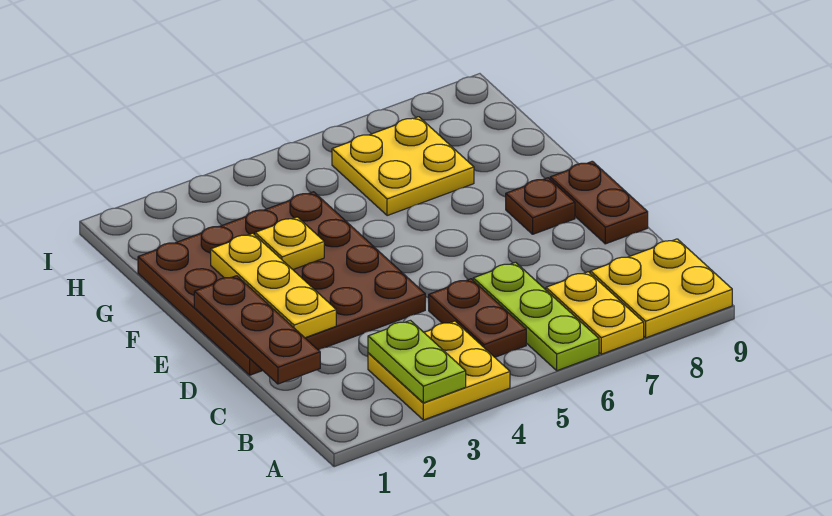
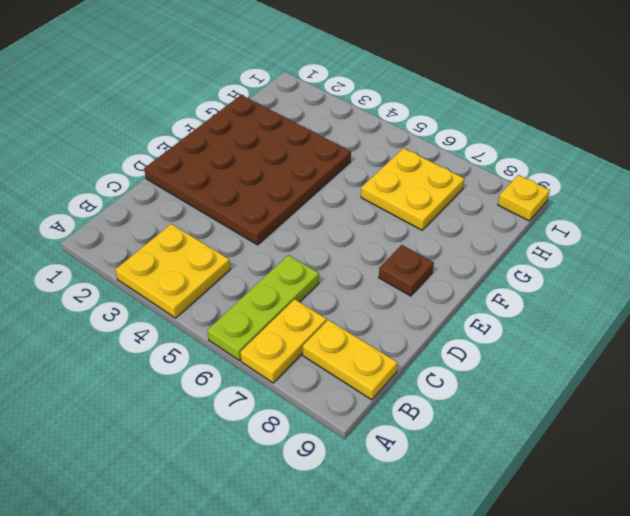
yellow plate B8:B9 level 1 -> yellow plate A8:B9 level 1
yellow plate I9 level 1 -> yellow plate F3 level 2
none -> brown plate B5:C5 level 1
none -> brown plate D9:E9 level 1
none -> lime plate A3:B3 level 2

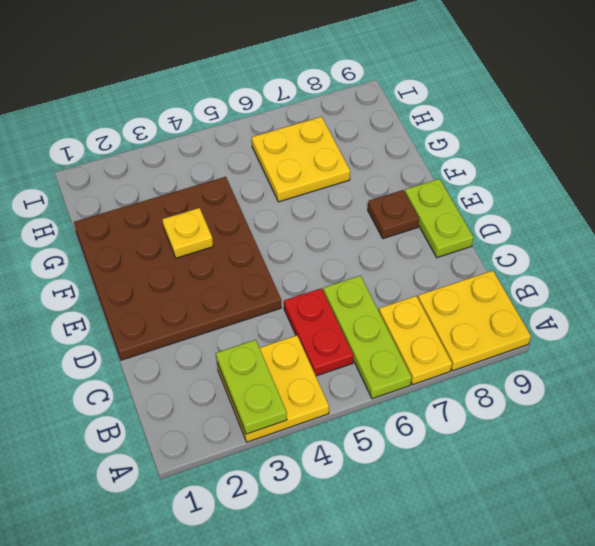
red plate B5:C5 level 1 -> brown plate B5:C5 level 1
lime plate D9:E9 level 1 -> brown plate D9:E9 level 1
none -> brown plate C1:E1 level 2
none -> yellow plate D2:F2 level 2

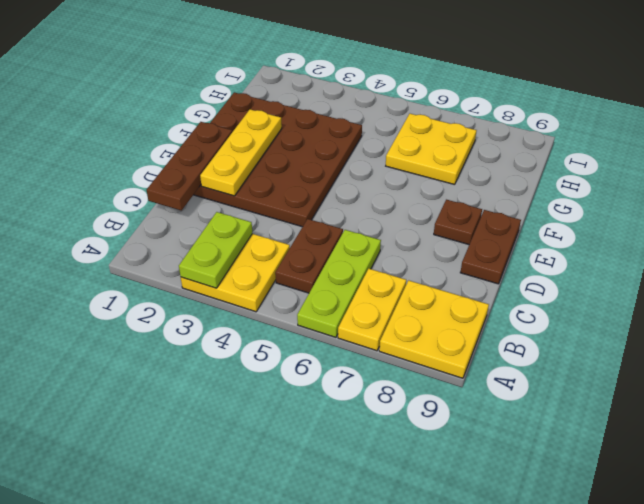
none -> yellow plate F3 level 2

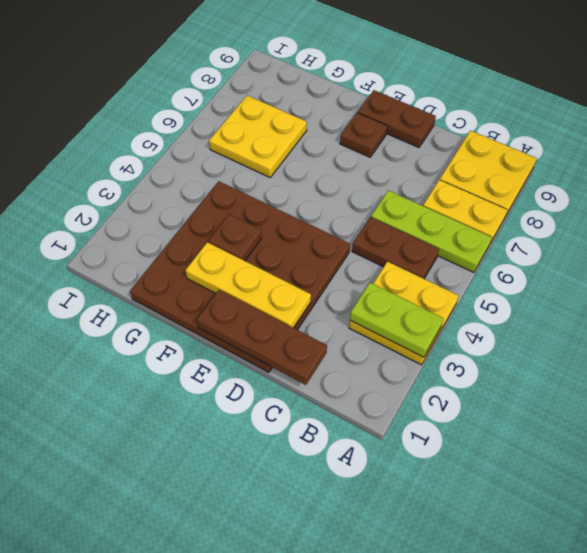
brown plate F3 level 2 -> yellow plate F3 level 2

